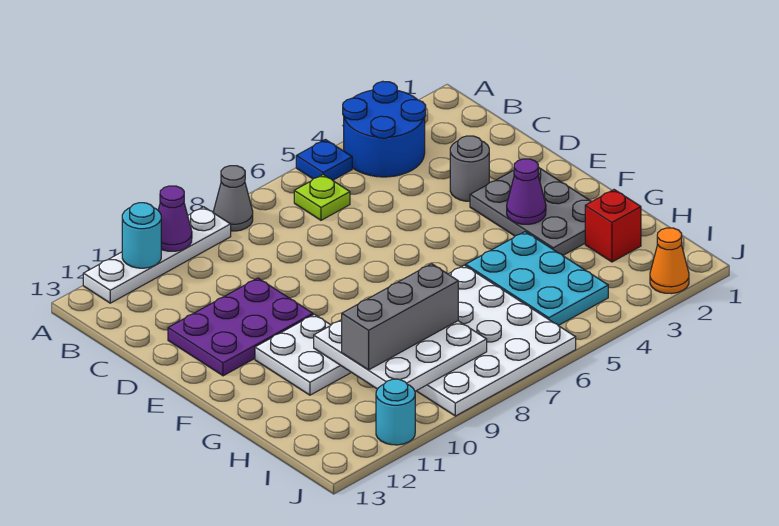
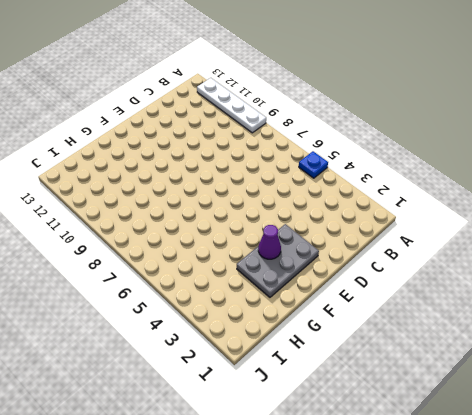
none -> blue round brick A3:B4 level 1
none -> grey cone A8 level 1
none -> lime plate B6 level 1

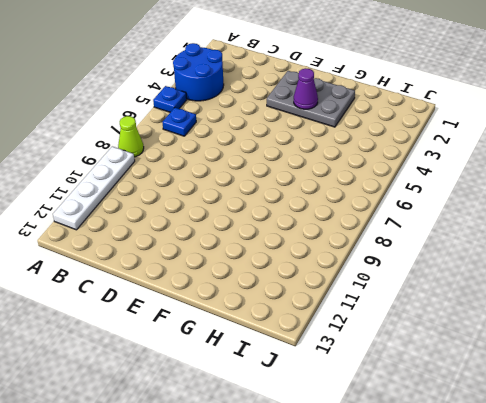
lime cone A8 level 1 -> grey cone A8 level 1
blue plate B6 level 1 -> lime plate B6 level 1
none -> grey round brick D3 level 1
none -> purple plate D10:E12 level 1
none -> white plate F10:G11 level 1

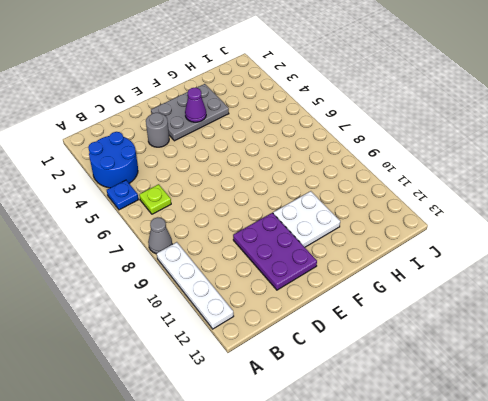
none -> cyan plate G4:I5 level 1
none -> white plate G6:J9 level 1
none -> red brick H2 level 1

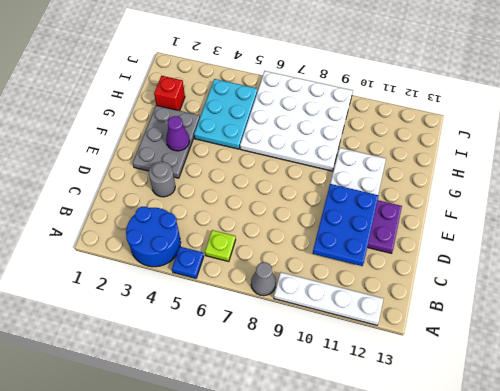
blue plate C10:E11 level 2 -> none
none -> orange cone J2 level 1
none -> cyan round brick J11 level 1
none -> purple cone A10 level 2

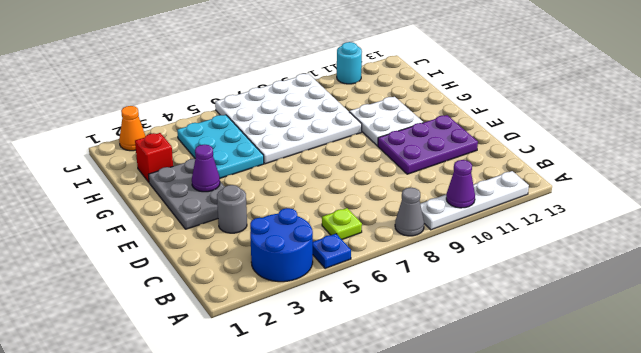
none -> cyan round brick A11 level 2
none -> white plate G8:I10 level 2
none -> grey brick H8:H10 level 3

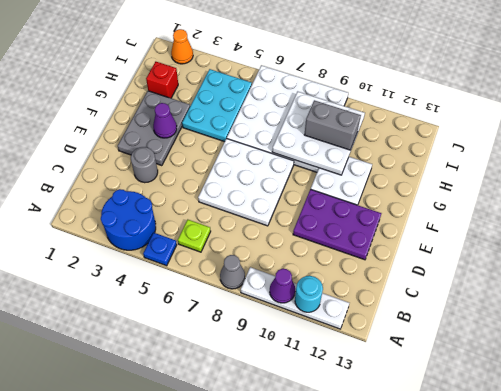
white plate D6:F8 level 1 -> none
grey brick H9:H10 level 3 -> grey brick H8:H10 level 3
none -> cyan round brick J11 level 1

